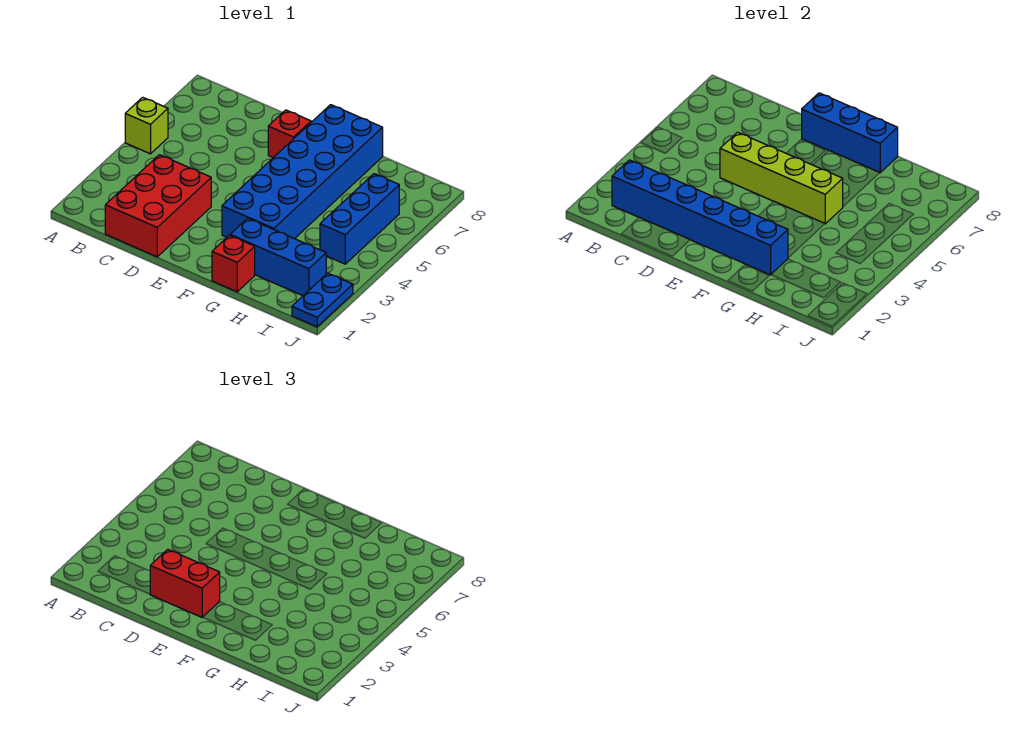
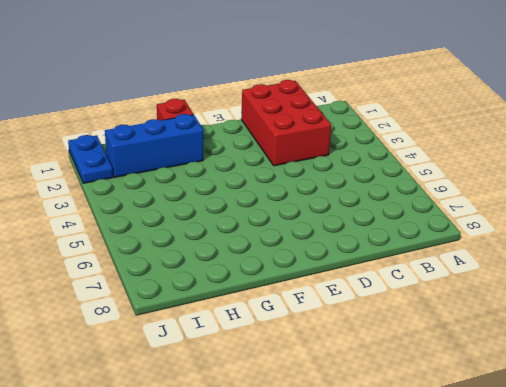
none -> lime brick A5 level 1
none -> red brick E7 level 1
none -> blue brick F3:G8 level 1

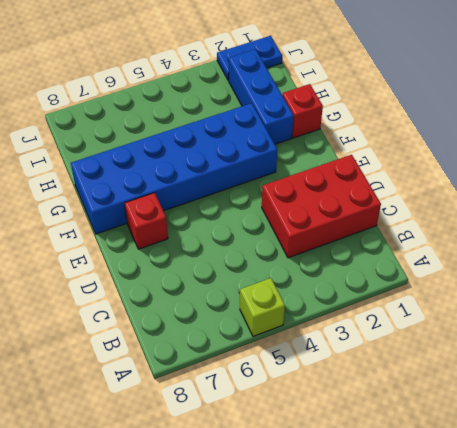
none -> blue brick I4:I6 level 1
none -> blue brick B2:G2 level 2
none -> lime brick D5:G5 level 2

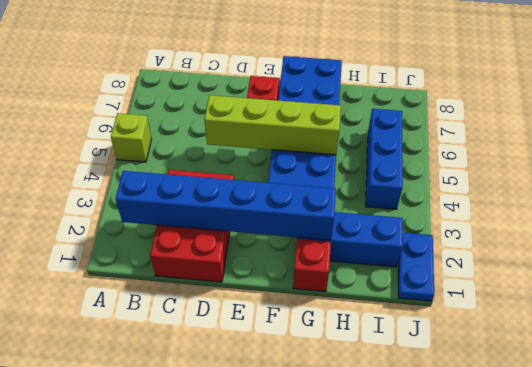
none -> blue brick E8:G8 level 2
none -> red brick D2:E2 level 3

